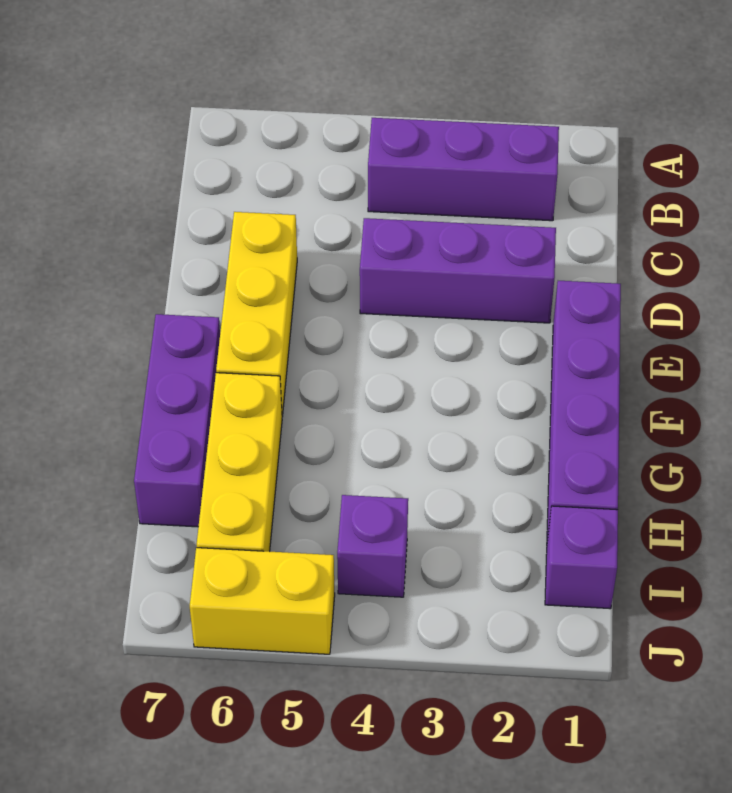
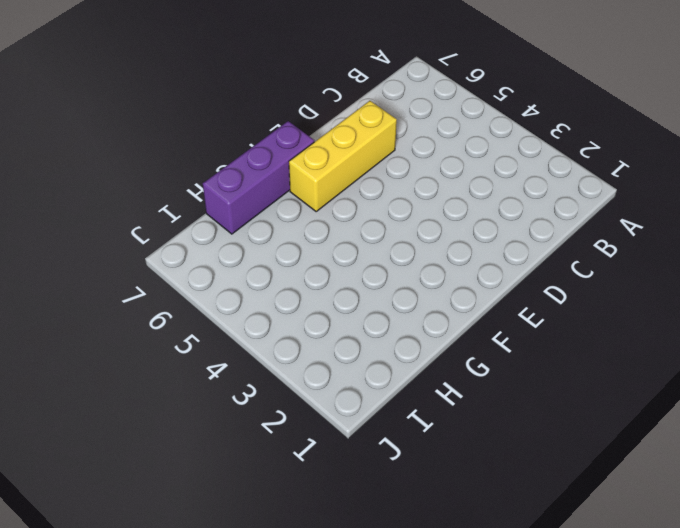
none -> purple brick B2:B4 level 1
none -> purple brick D2:D4 level 1

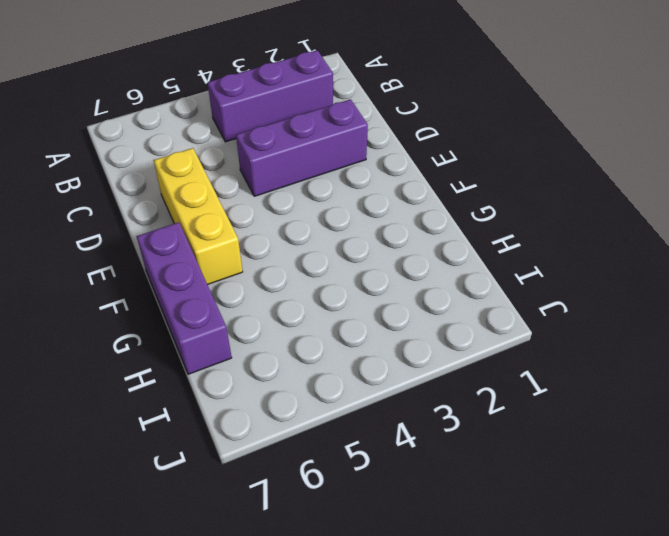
none -> purple brick E1:H1 level 1
none -> yellow brick G6:I6 level 1

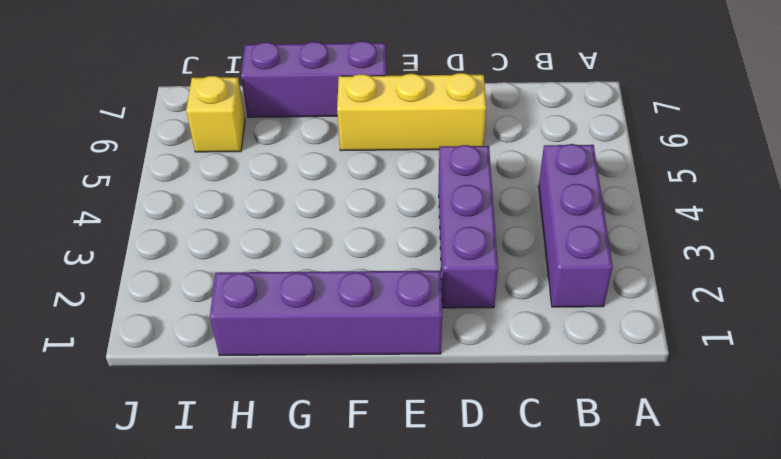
yellow brick I6 level 1 -> yellow brick G6:I6 level 1
none -> purple brick I1 level 1
none -> purple brick I4 level 1

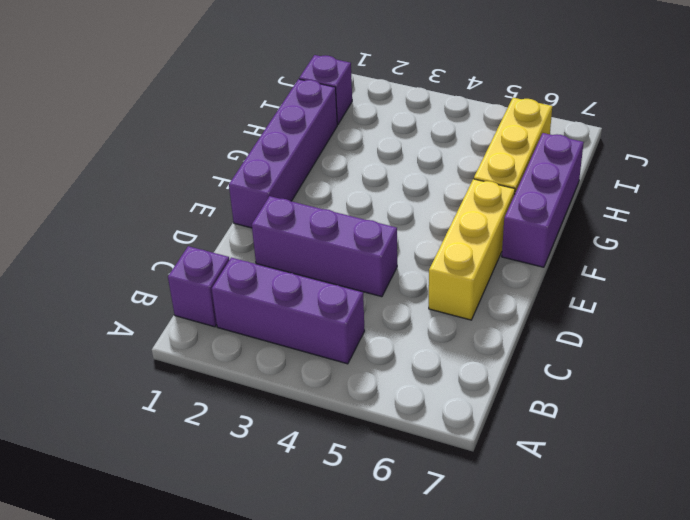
purple brick B1 level 1 -> purple brick I4 level 1
none -> yellow brick J5:J6 level 1

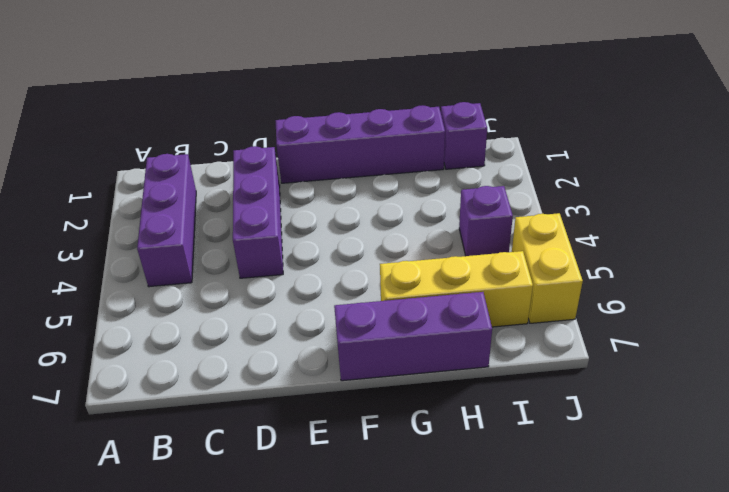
none -> yellow brick D6:F6 level 1

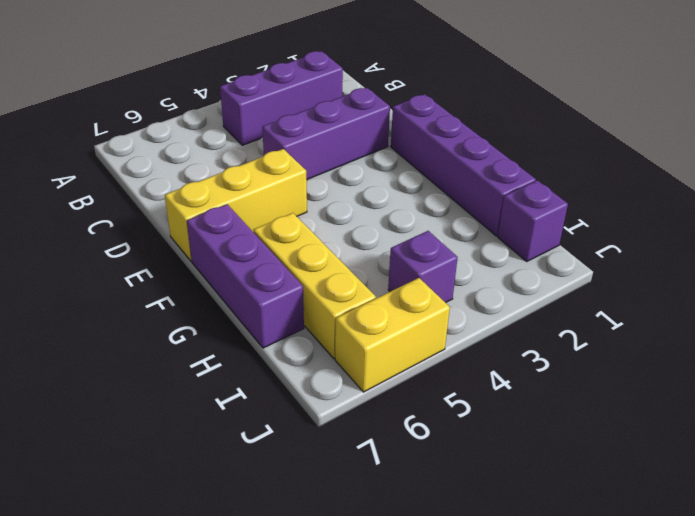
yellow brick E5:E7 level 1 -> yellow brick D6:F6 level 1

